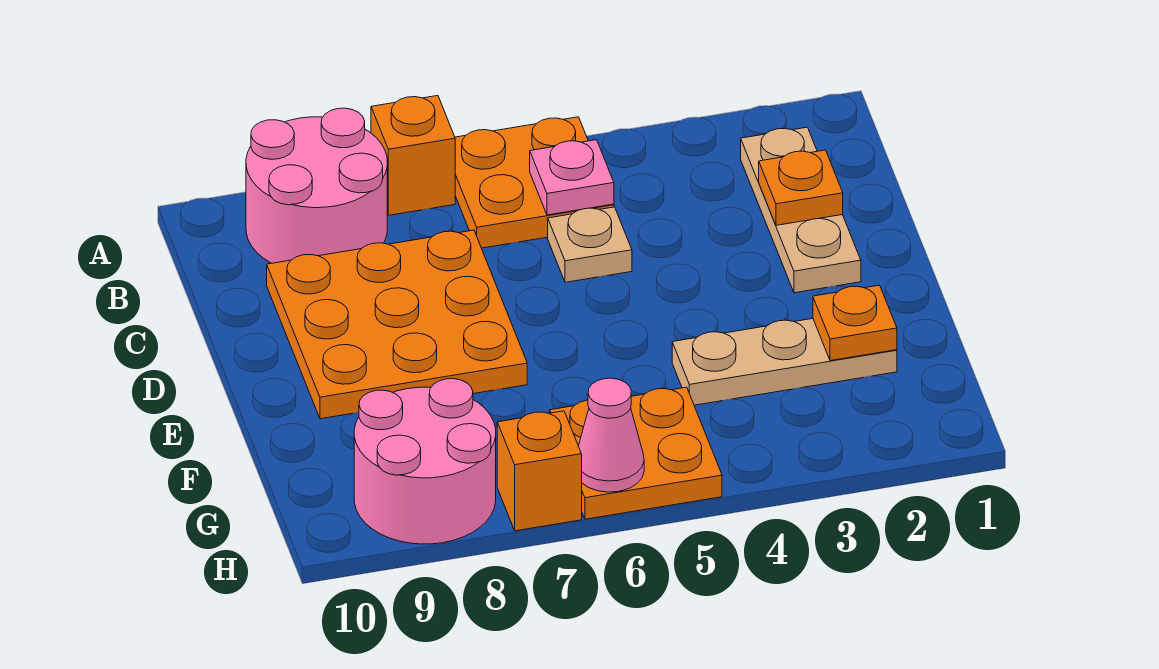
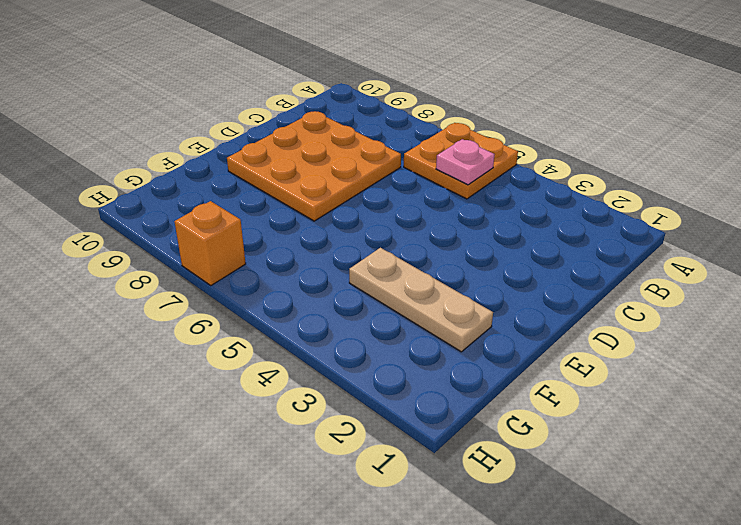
none -> orange brick A7 level 1
none -> pink round brick A8:B9 level 1
none -> tan plate B2:D2 level 1

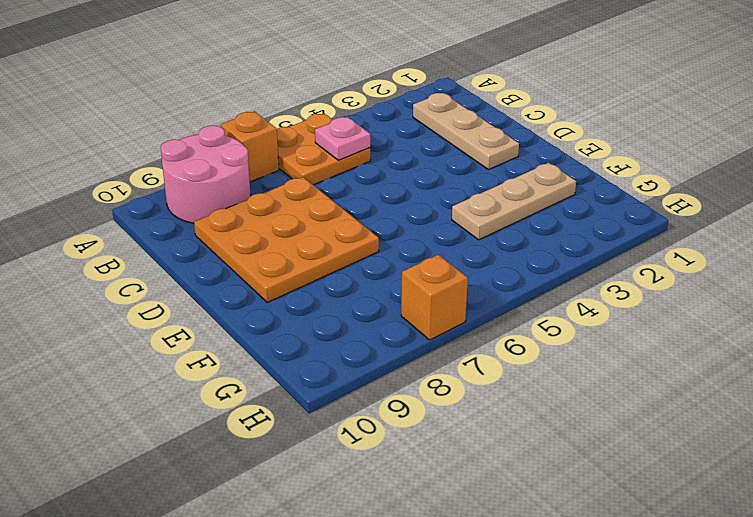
none -> tan plate C5 level 1
none -> orange plate G5:H6 level 1
none -> pink round brick G8:H9 level 1

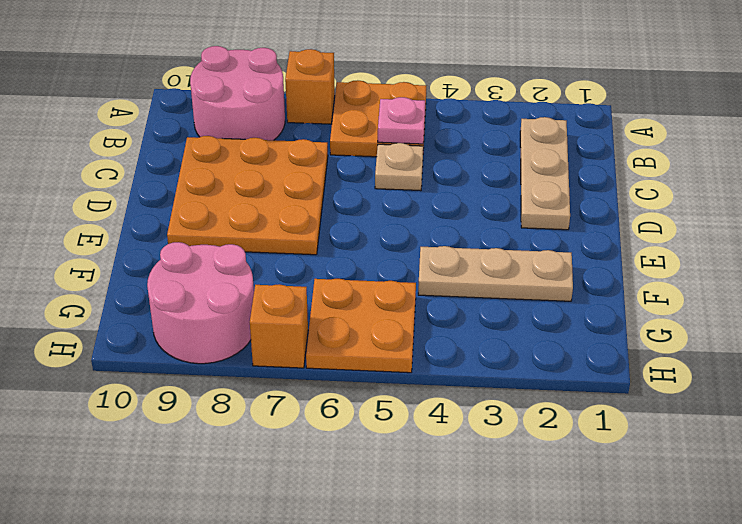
none -> orange plate C2 level 2
none -> orange plate F2 level 2
none -> pink cone H6 level 2

